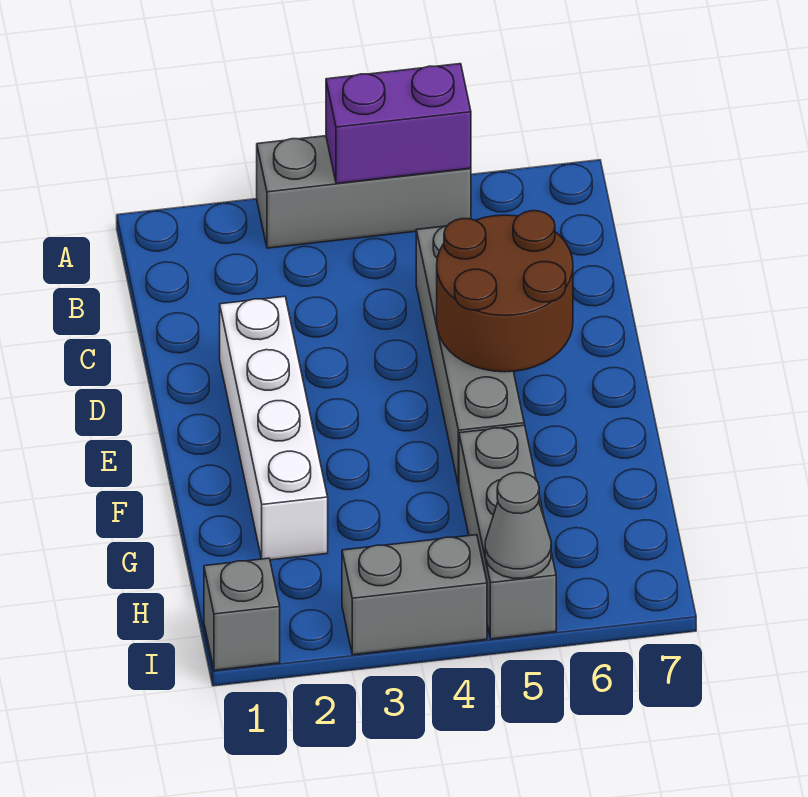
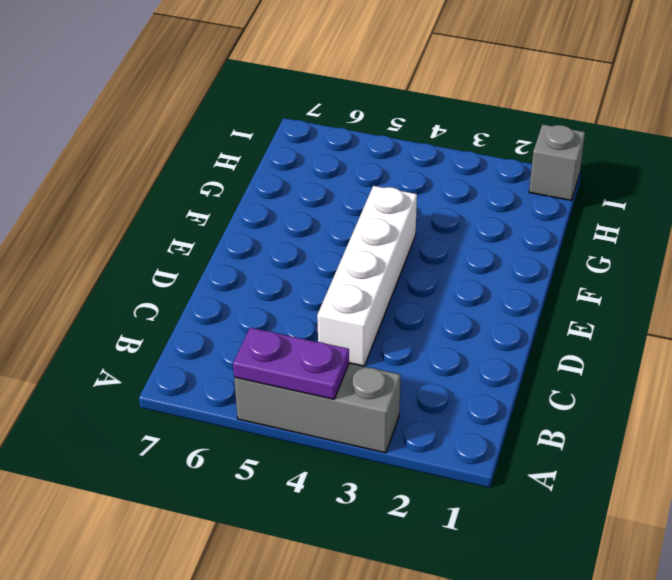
purple plate A4:A5 level 2 -> purple brick A4:A5 level 2
white brick C4:F4 level 1 -> white brick D2:G2 level 1
none -> grey brick C5:F5 level 1
none -> grey brick G5:I5 level 1

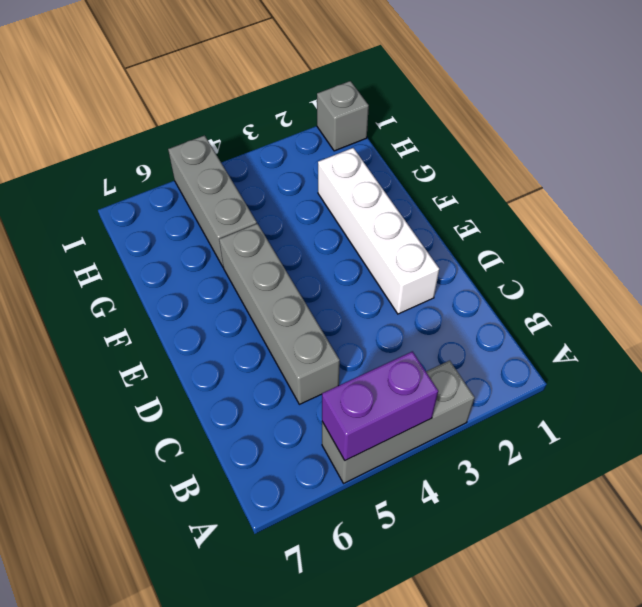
none -> grey brick I3:I4 level 1
none -> brown round brick D5:E6 level 2

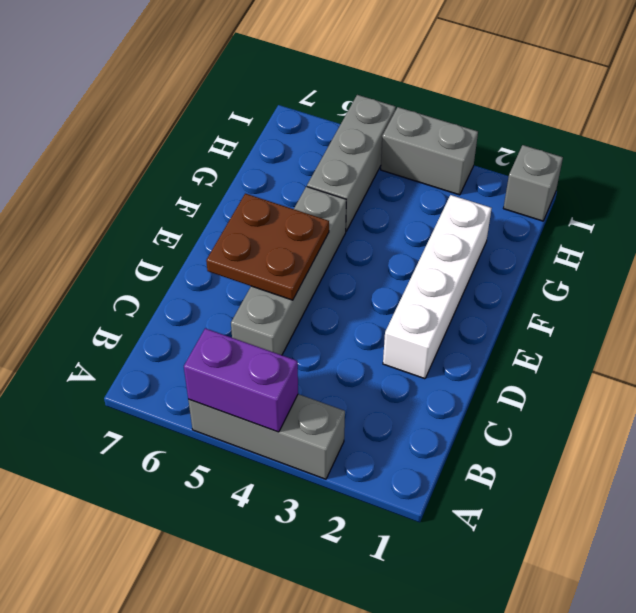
brown plate D5:E6 level 2 -> brown round brick D5:E6 level 2
none -> grey cone I5 level 2

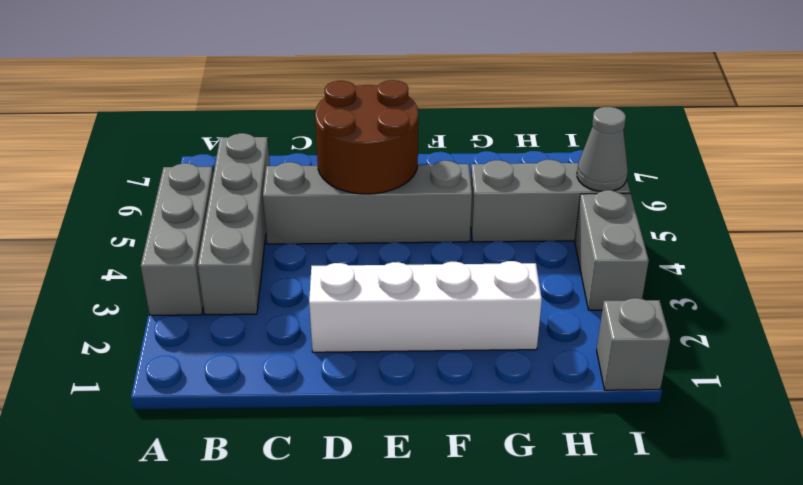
grey brick B3:B6 level 1 -> none
none -> purple brick A4:A5 level 2

